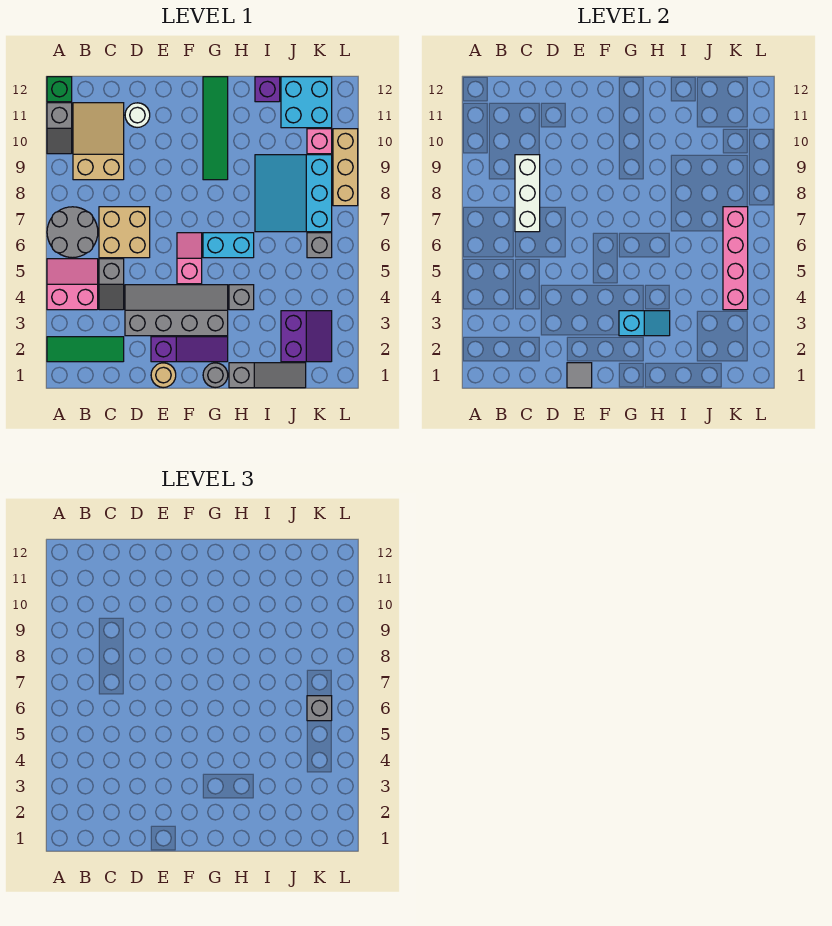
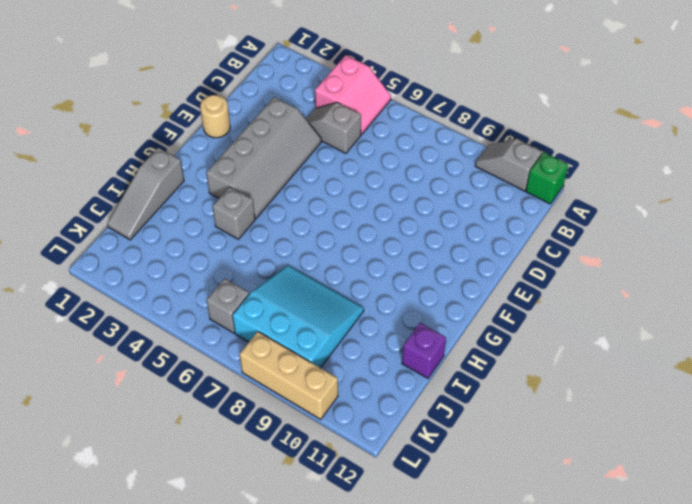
none -> green tile A2:C2 level 1
none -> grey round brick A6:B7 level 1
none -> tan slope B9:C11 level 1 top 9
none -> tan brick C6:D7 level 1

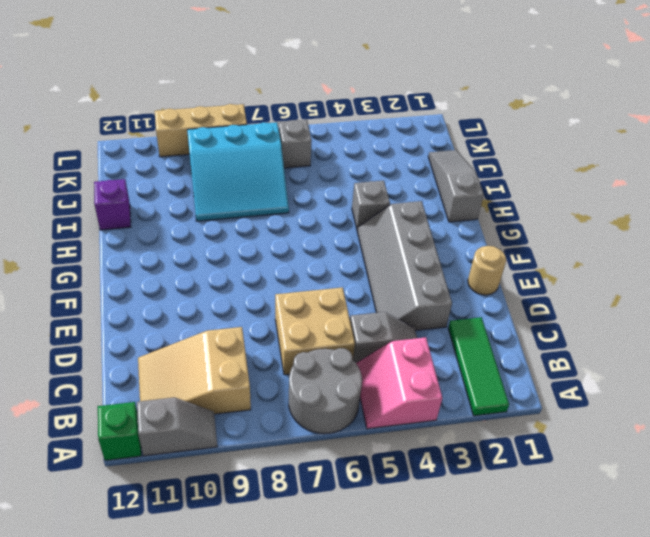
none -> white round brick D11 level 1
none -> purple slope E2:G2 level 1 top E
none -> pink slope F5:F6 level 1 top 5
none -> grey round brick G1 level 1

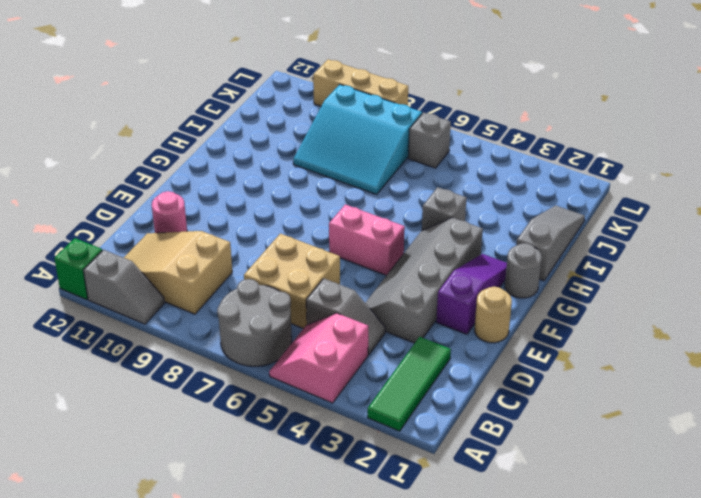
pink round brick D11 level 1 -> white round brick D11 level 1
pink brick F5:F6 level 1 -> pink slope F5:F6 level 1 top 5
none -> cyan brick G6:H6 level 1
none -> green tile G9:G12 level 1
none -> purple brick I12 level 1
none -> purple slope J2:K3 level 1 top J

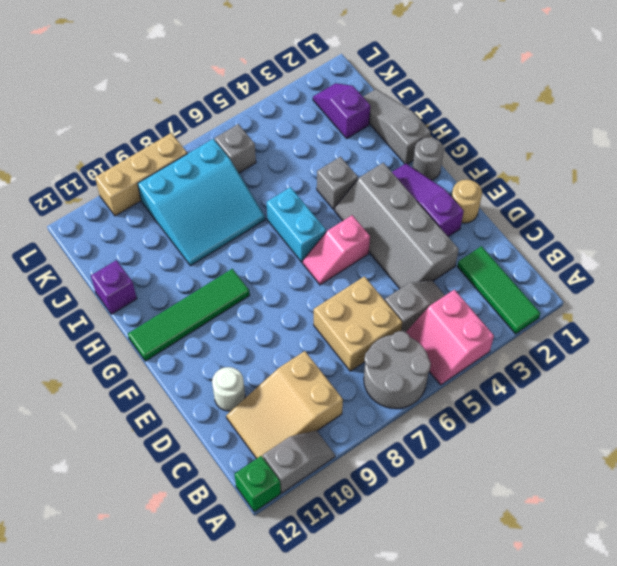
purple slope J2:K2 level 1 top J -> purple slope J2:K3 level 1 top J
none -> cyan brick J11:K12 level 1
none -> pink brick K10 level 1
none -> white brick C7:C9 level 2
none -> grey tile E1 level 2

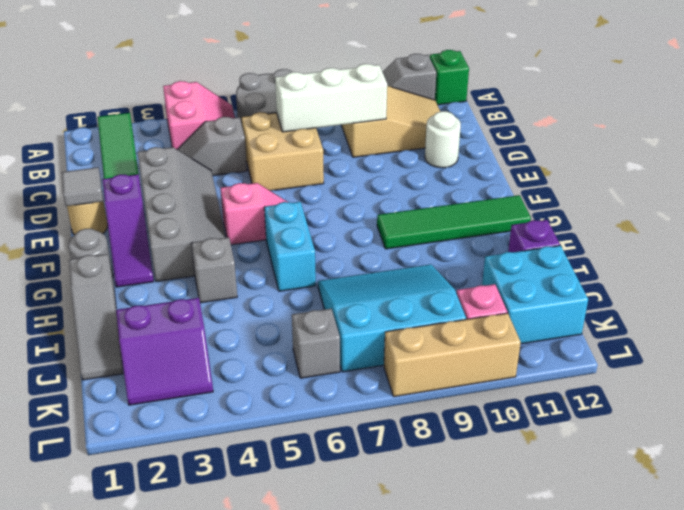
none -> cyan slope G3:H3 level 2 top G
none -> pink brick K4:K7 level 2
none -> grey brick K6 level 3

